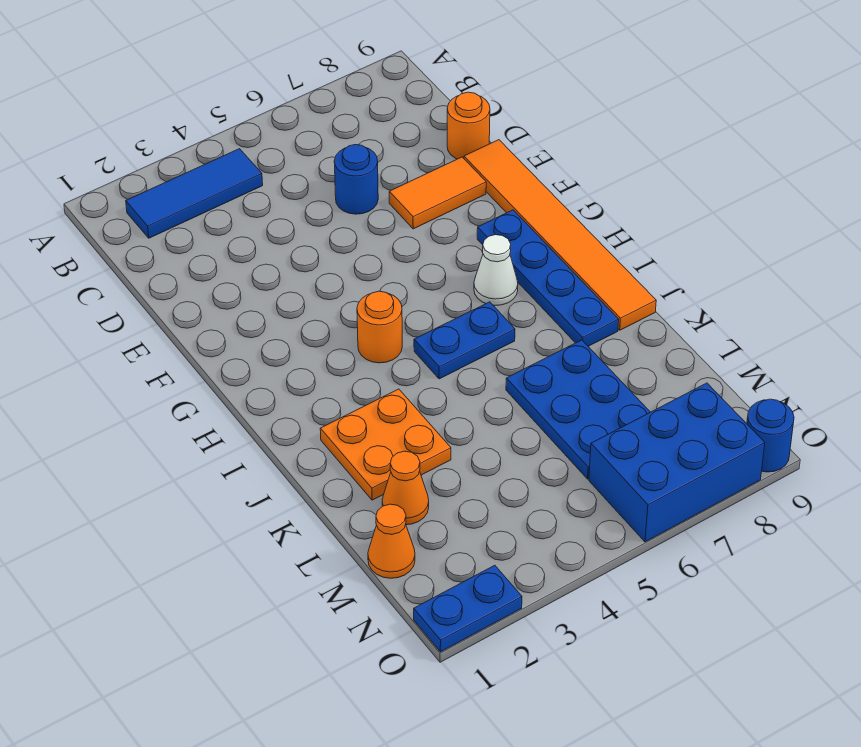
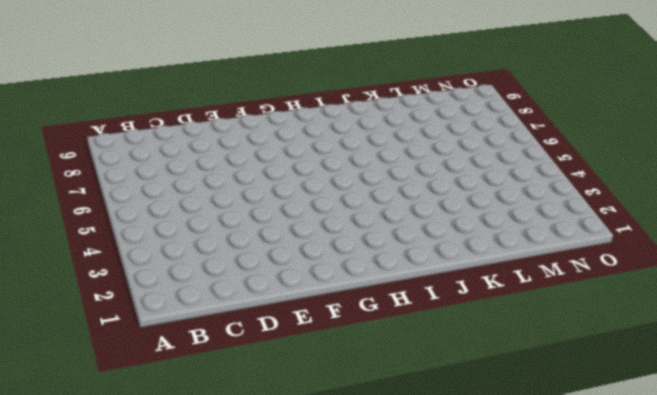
none -> blue tile B2:B4 level 1
none -> blue round brick D6 level 1
none -> orange round brick D9 level 1

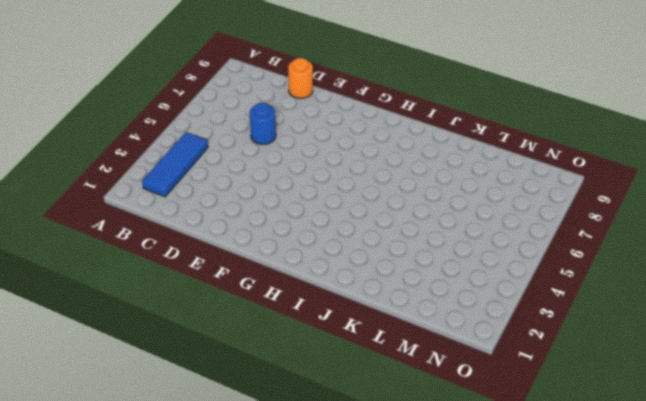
none -> orange tile E7:E8 level 1
none -> orange tile E9:J9 level 1
none -> blue plate G8:J8 level 1

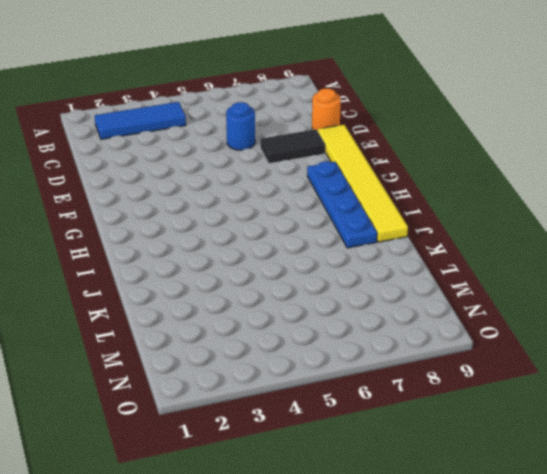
black tile E7:E8 level 1 -> orange tile E7:E8 level 1
yellow tile E9:J9 level 1 -> orange tile E9:J9 level 1
none -> orange round brick H4 level 1
none -> white cone H7 level 1
none -> blue plate I5:I6 level 1

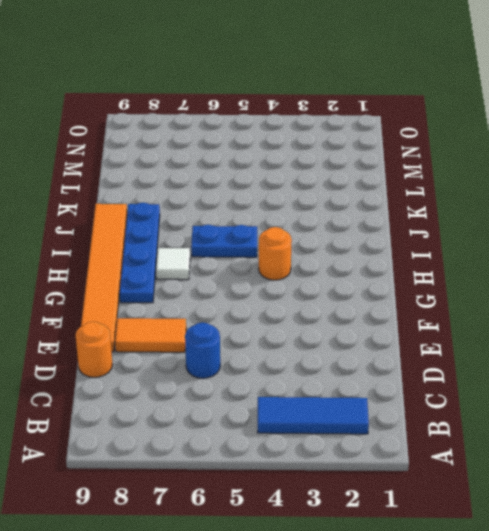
white tile H7 level 1 -> white cone H7 level 1
none -> orange plate J2:K3 level 1
none -> blue plate K6:M7 level 1
none -> orange cone L2 level 1

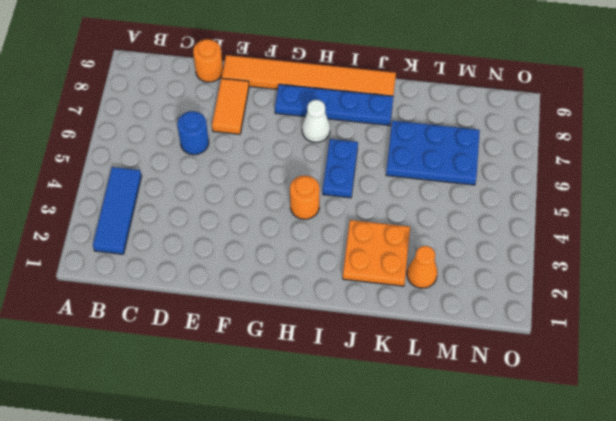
none -> orange cone M1 level 1
none -> blue brick N6:O8 level 1
none -> blue plate O1:O2 level 1

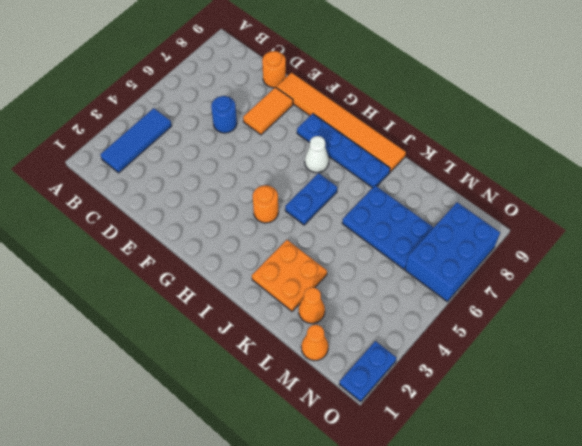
none -> blue round brick O9 level 1

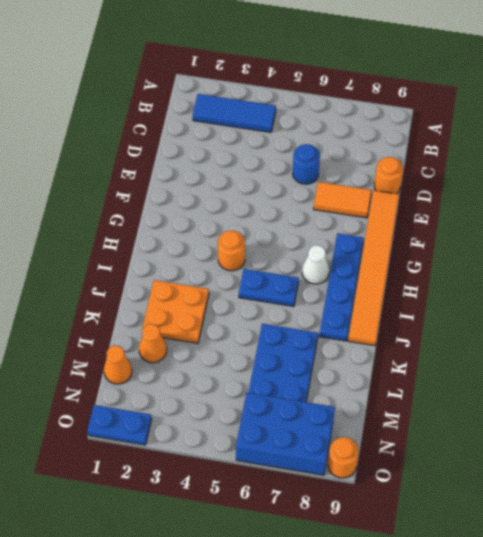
orange round brick O9 level 1 -> blue round brick O9 level 1

